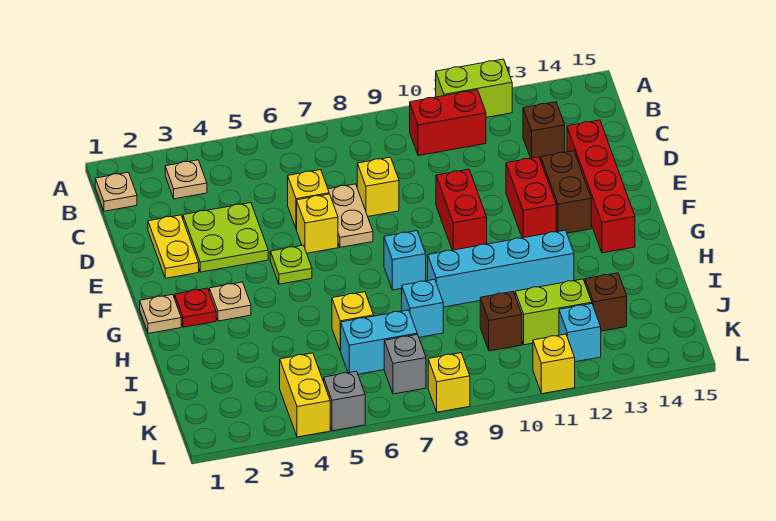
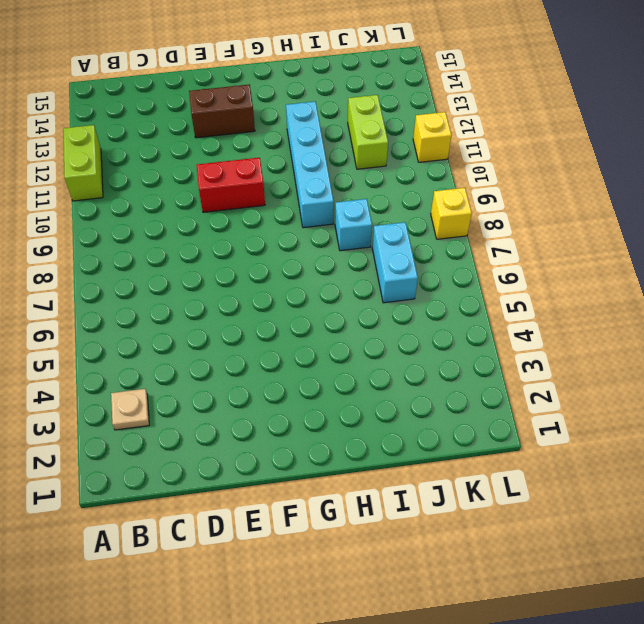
none -> tan plate B1 level 1
none -> red brick B10:B11 level 1
none -> brown brick C13 level 1
none -> yellow plate D2:E2 level 1

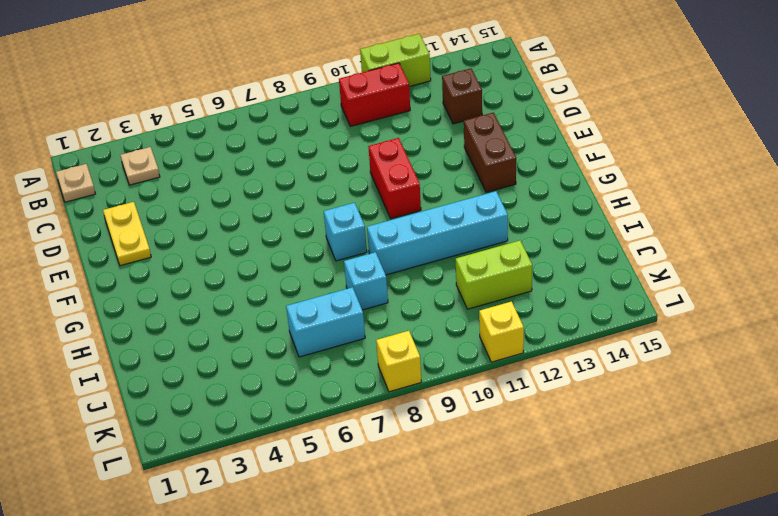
none -> lime plate D3:E4 level 1
none -> yellow brick D6 level 1
none -> tan plate D7:E7 level 1
none -> yellow brick D8 level 1

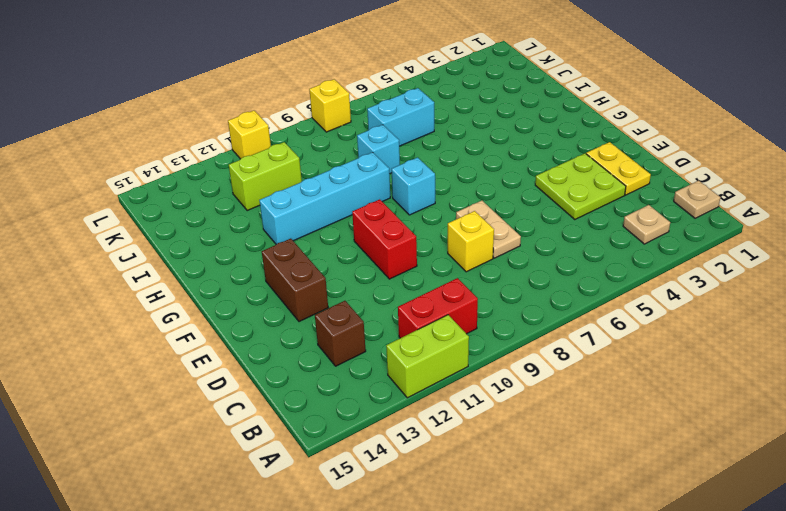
none -> yellow brick D6 level 1
none -> red brick D14:G14 level 1
none -> yellow brick E6 level 1
none -> red brick E12:F12 level 1

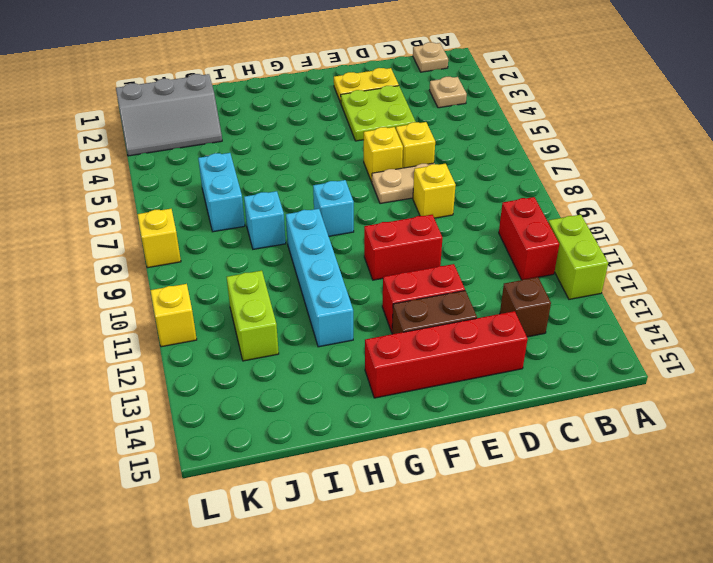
grey slope J2:L3 level 1 top 2 -> none
none -> lime plate F5 level 1
none -> tan plate G1 level 1
none -> red plate G2 level 1
none -> tan plate G3 level 1

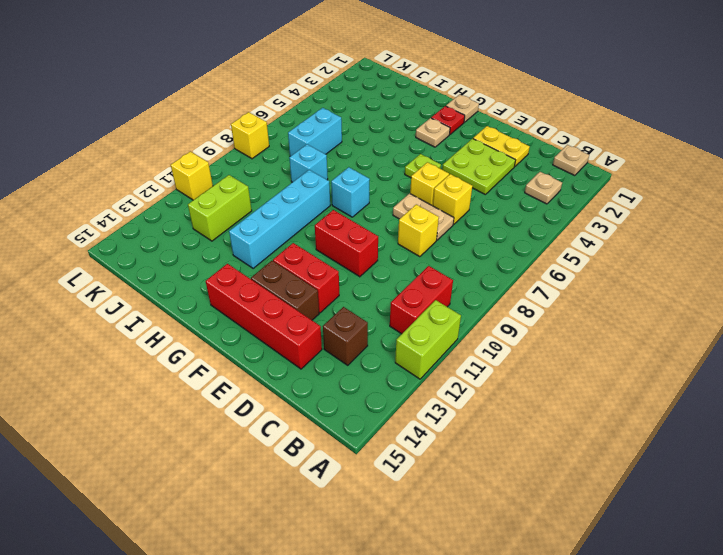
none -> yellow brick I6 level 1
none -> brown brick J10 level 1
none -> brown brick J13 level 1
none -> yellow brick K4:L4 level 1

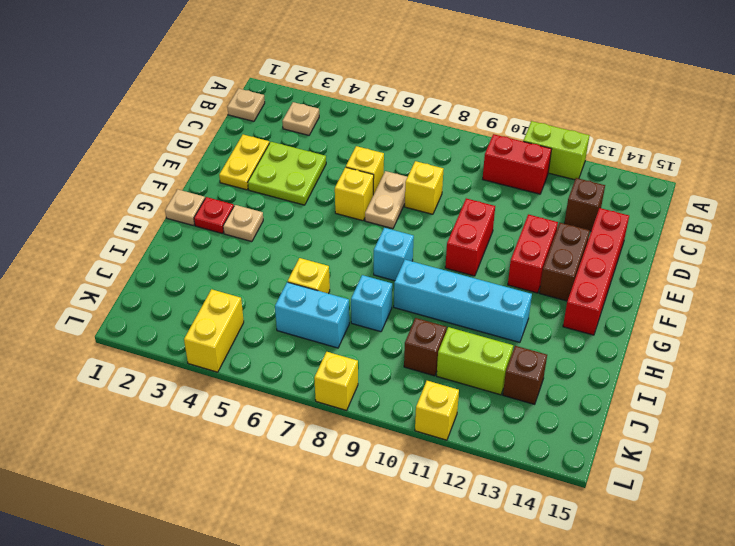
none -> lime plate F5 level 1
none -> grey brick K7 level 1
none -> cyan brick K12 level 1
none -> grey brick L5 level 1

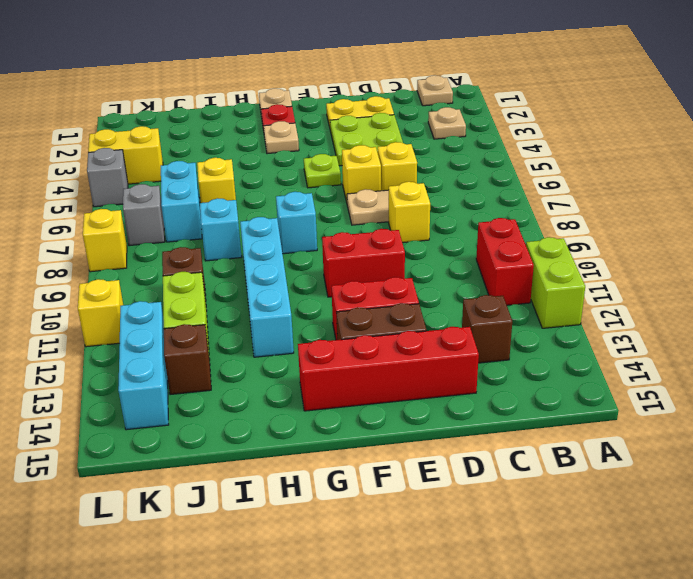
cyan brick K12:K14 level 1 -> cyan brick K12 level 1

